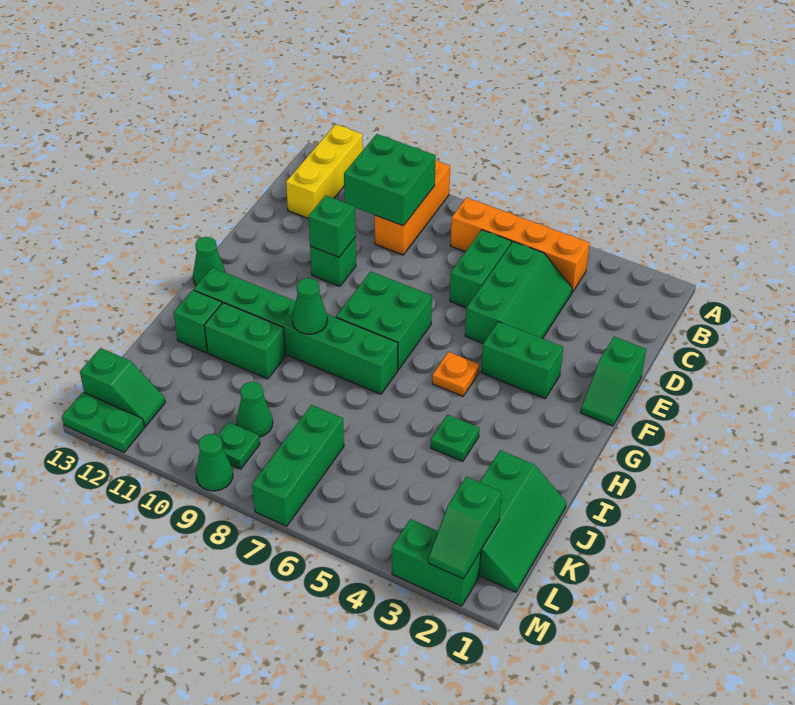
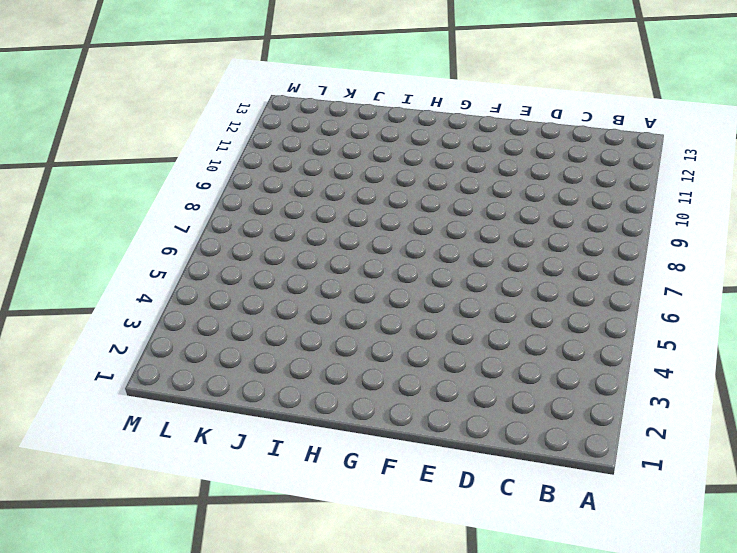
none -> orange brick A9:C9 level 1
none -> yellow brick A12:C12 level 1
none -> orange brick B4:B7 level 1

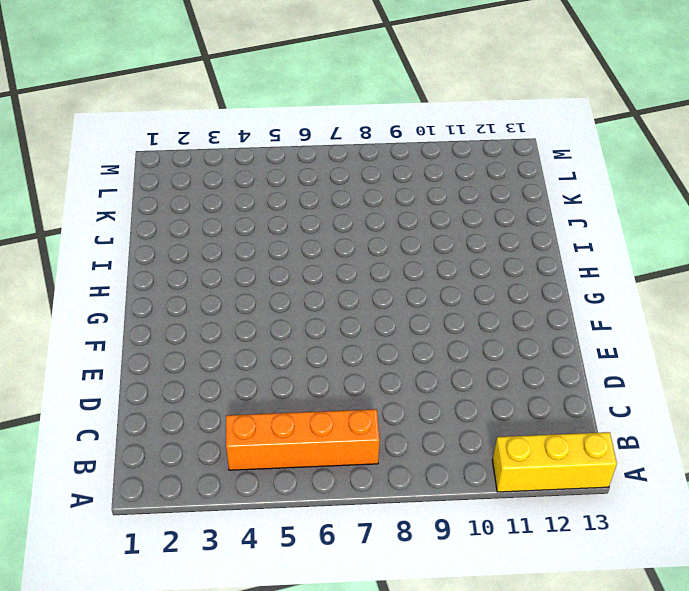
yellow brick A11:A13 level 1 -> yellow brick A12:C12 level 1
none -> orange brick A9:C9 level 1
none -> green slope C4:E5 level 1 top 5
none -> green brick C6:D6 level 1

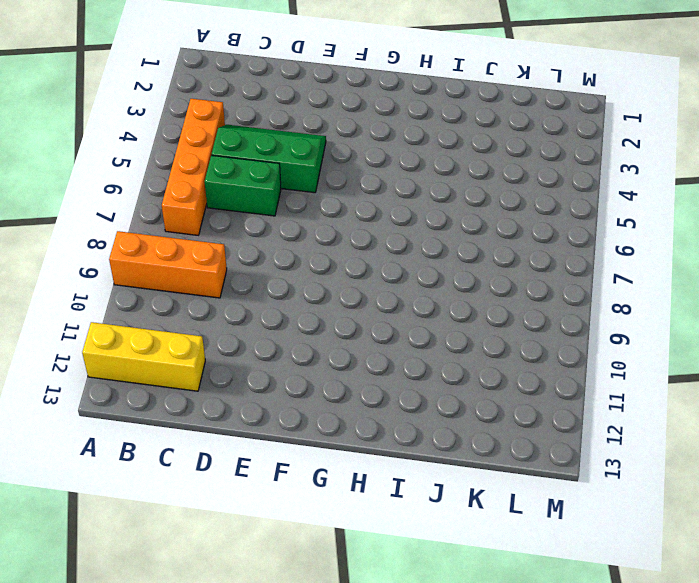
none -> green slope E1:F1 level 1 top E
none -> green brick E10 level 1
none -> green brick F3:F4 level 1

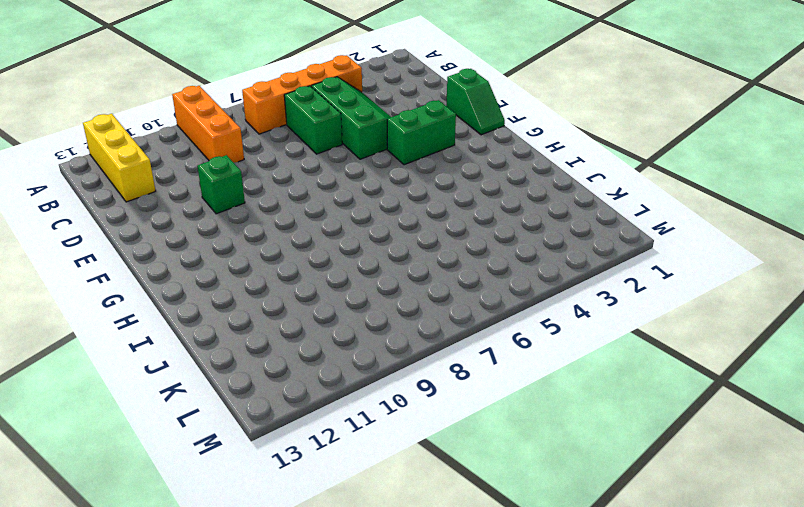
none -> green brick F7:G8 level 1
none -> orange plate G5 level 1
none -> green cone G13 level 1

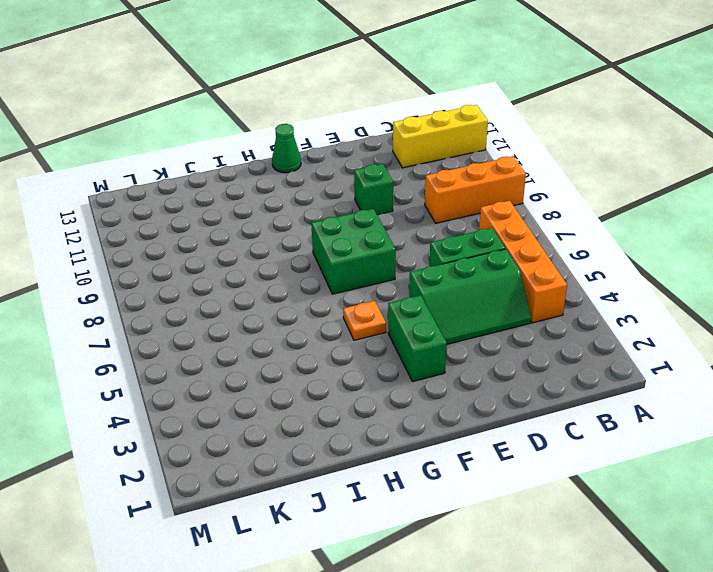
none -> green slope E1:F1 level 1 top E
none -> green brick H7:H12 level 1
none -> green plate I4 level 1

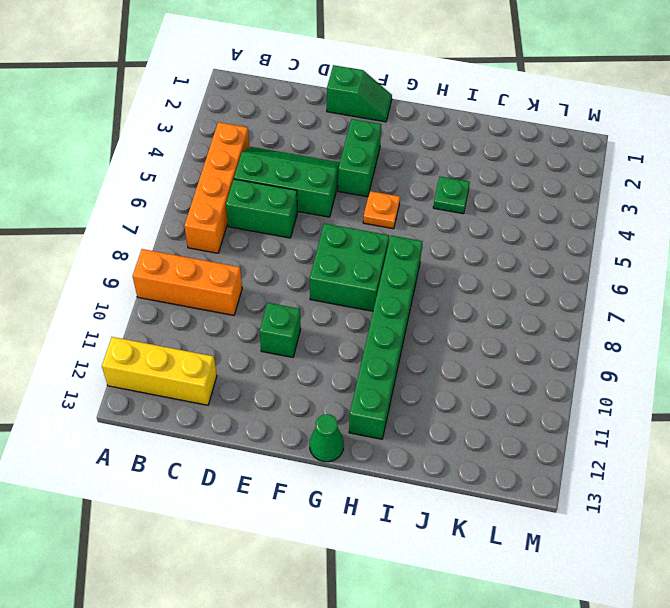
none -> green brick I10:I11 level 1
none -> green brick I12 level 1
none -> green slope J1:L2 level 1 top 2

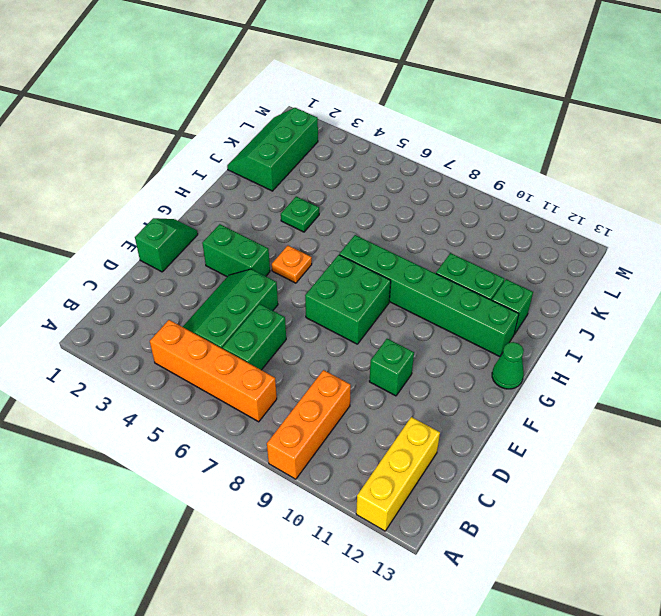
none -> green brick K7:M7 level 1
none -> green cone K9 level 1
none -> green plate L9 level 1

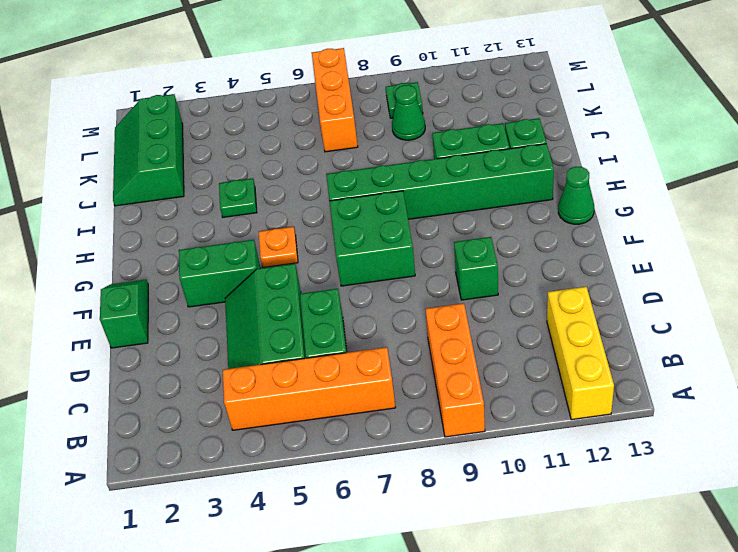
orange brick K7:M7 level 1 -> green brick K7:M7 level 1
none -> green slope L12:L13 level 1 top 13
none -> green brick M2:M3 level 1
none -> green cone M9 level 1

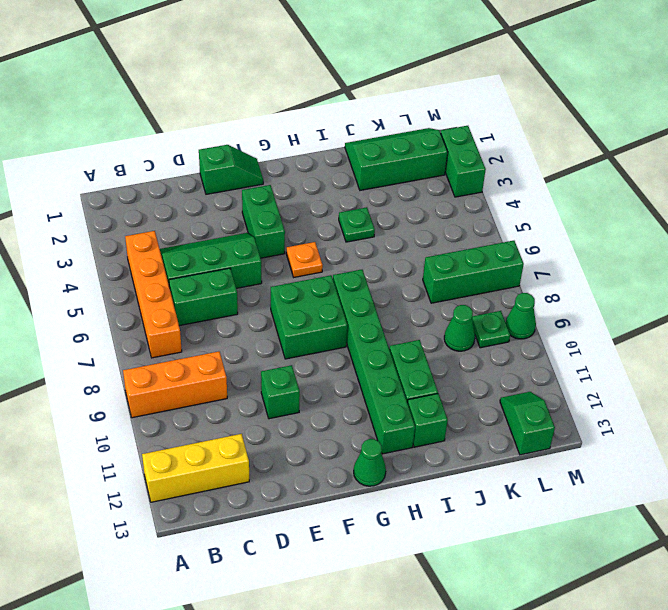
none -> green plate M12:M13 level 1
none -> green brick B9:C10 level 2
none -> green brick E10 level 2

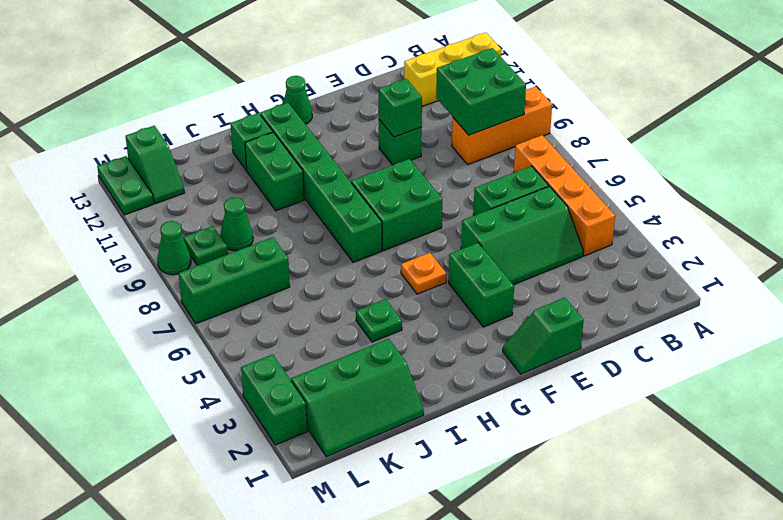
none -> green cone H9 level 2
none -> green slope L2:M2 level 2 top L

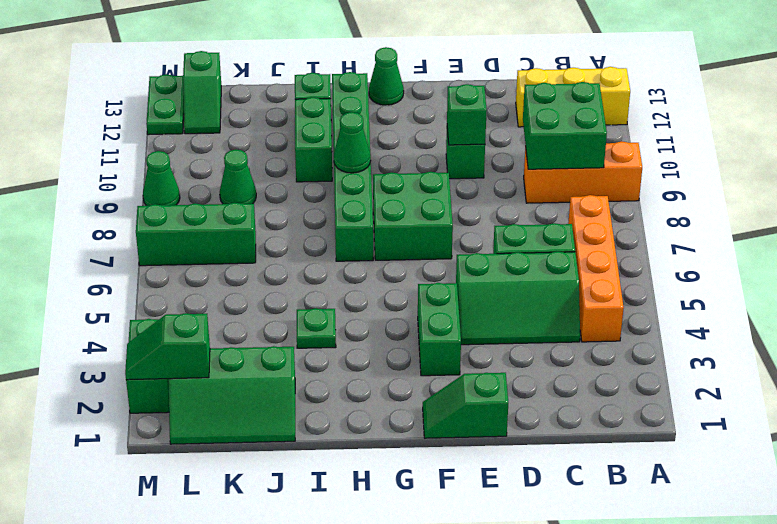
none -> orange plate G5 level 1
none -> green plate L9 level 1

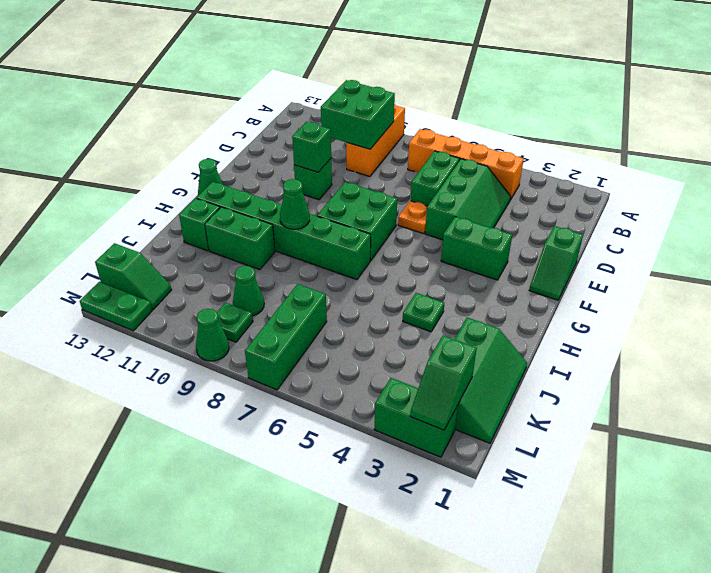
orange plate E6 level 1 -> orange plate G5 level 1
none -> yellow brick A12:C12 level 1

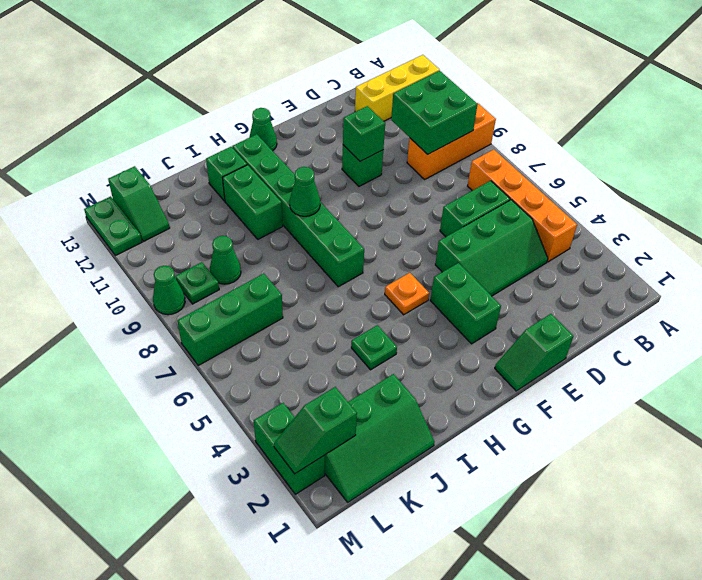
none -> green brick F7:G8 level 1

